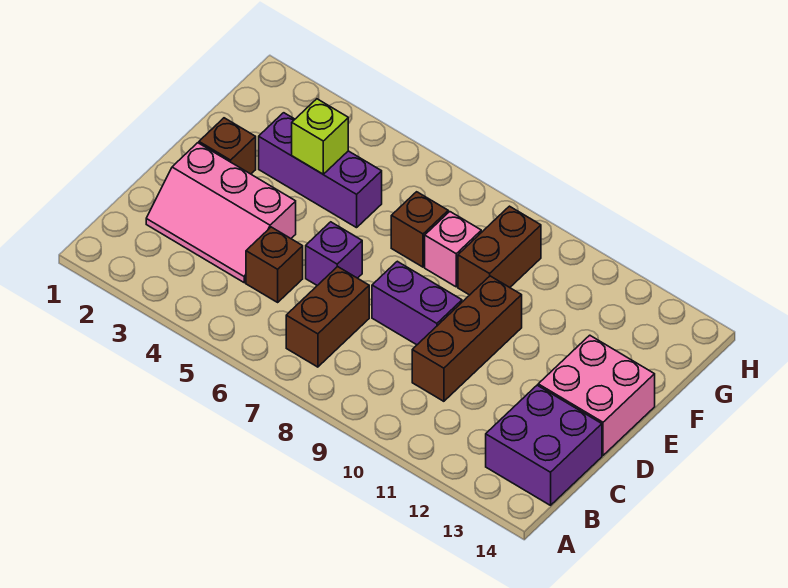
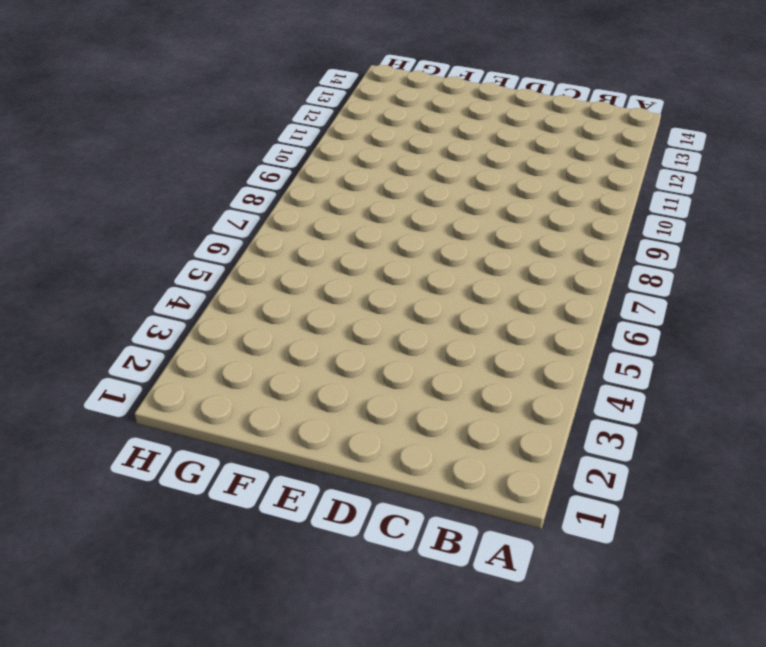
none -> brown brick B7:C7 level 1
none -> purple brick B13:C14 level 1
none -> pink slope C2:D4 level 1 top D

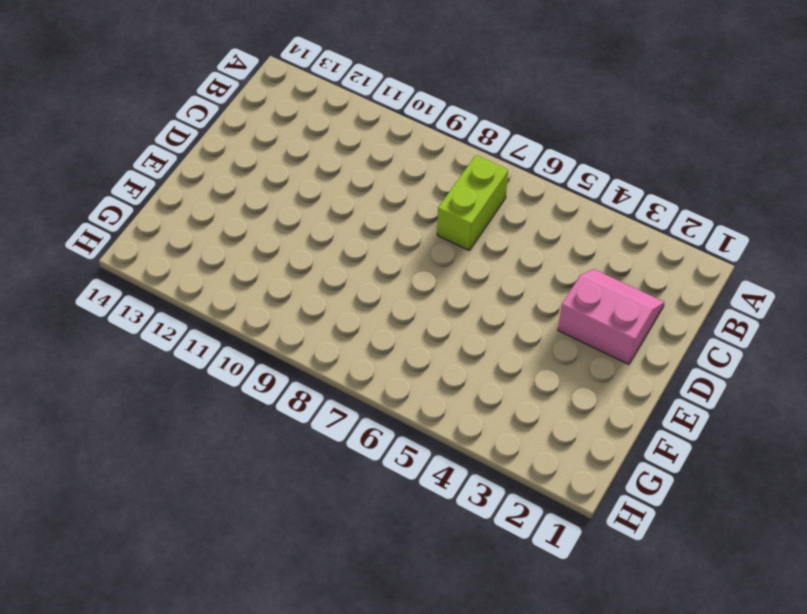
lime brick B7:C7 level 1 -> brown brick B7:C7 level 1
pink slope C2:D3 level 1 top D -> pink slope C2:D4 level 1 top D
none -> purple brick B13:C14 level 1
none -> brown brick C5 level 1
none -> brown brick C10:E10 level 1

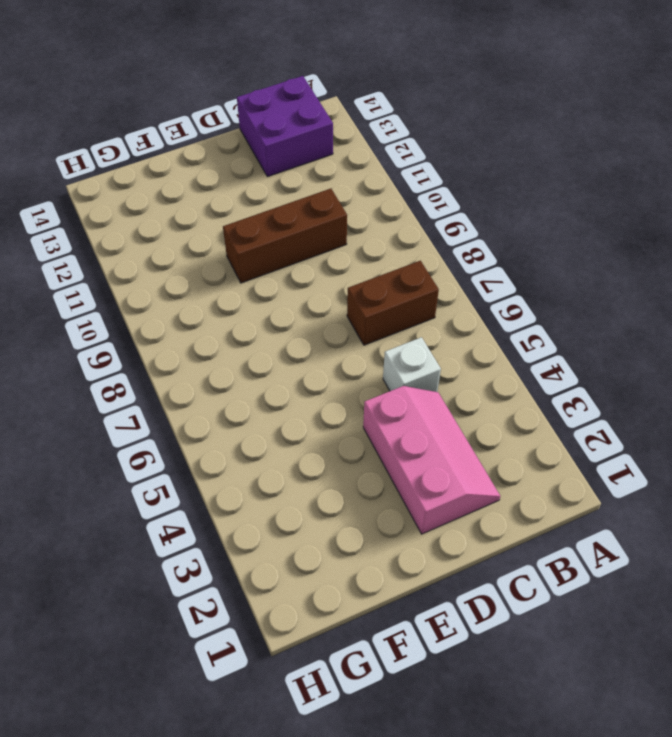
white brick C5 level 1 -> brown brick C5 level 1
none -> purple brick D6 level 1
none -> purple brick D8:D9 level 1
none -> pink brick D13:E14 level 1

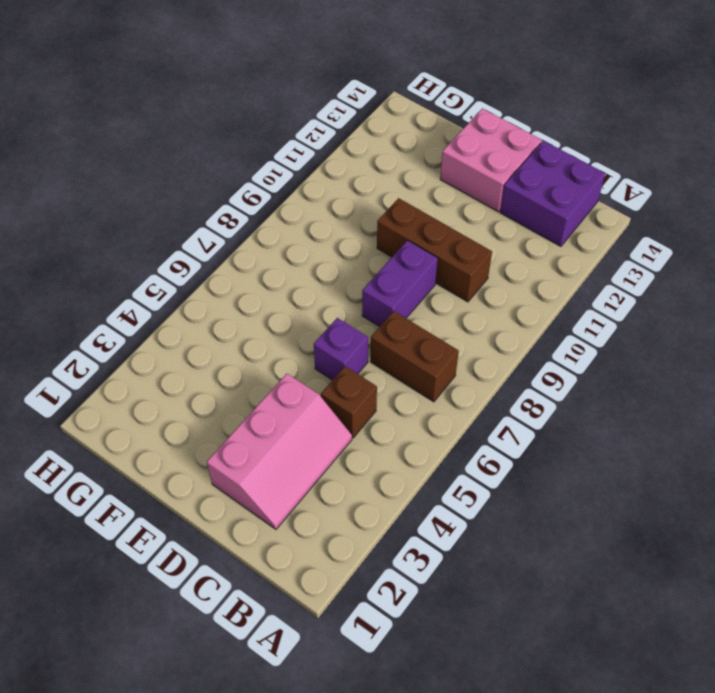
none -> brown brick E2 level 1
none -> purple brick F3:F5 level 1
none -> brown brick F7 level 1

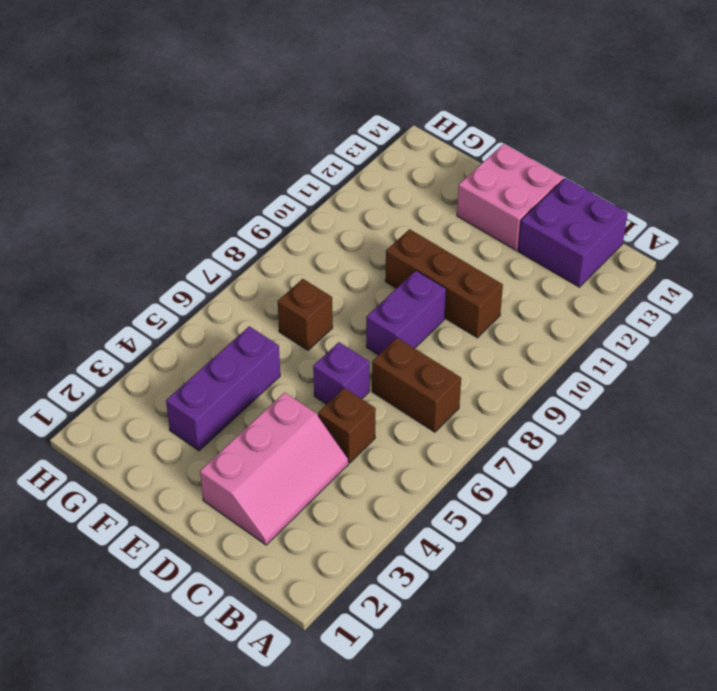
none -> brown brick E2 level 1
none -> pink brick F8 level 1
none -> brown brick F9:G9 level 1

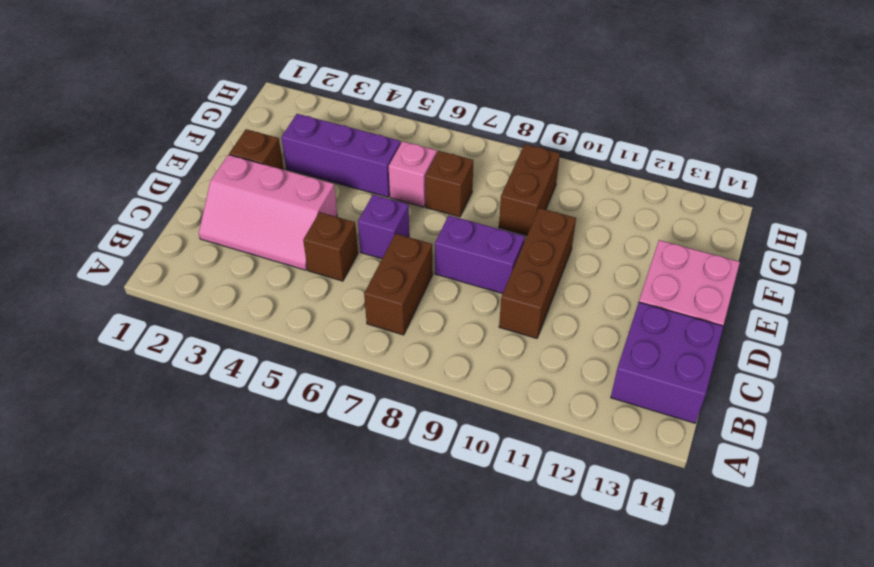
pink brick F6 level 1 -> pink brick F8 level 1
none -> lime brick F4 level 2

